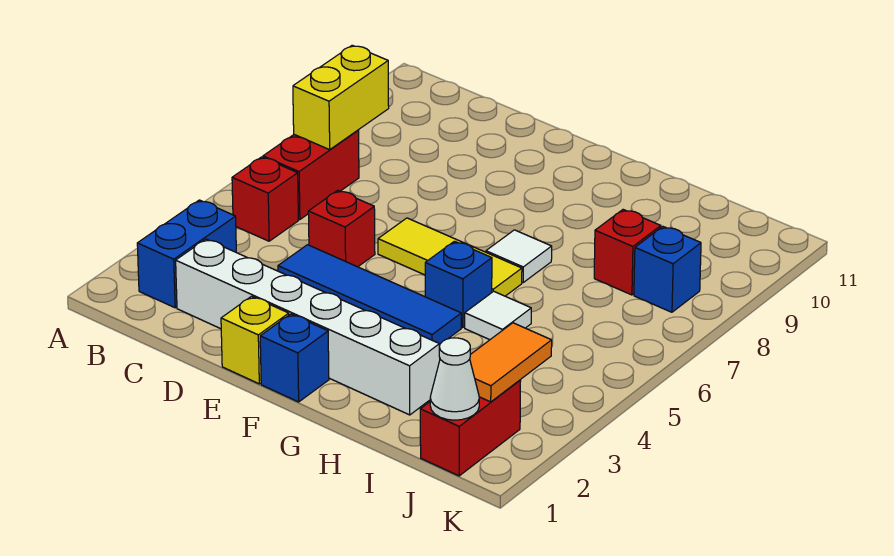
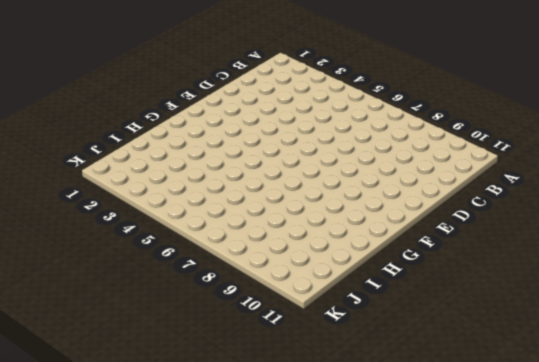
none -> blue brick B2:B3 level 1
none -> red brick B5 level 1
none -> red brick B6:B7 level 1

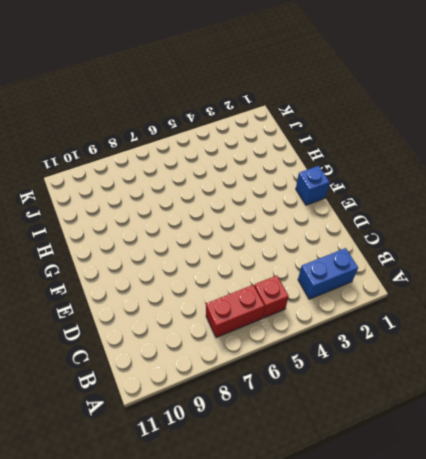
none -> white brick C2:H2 level 1
none -> blue tile D4:G4 level 1
none -> red brick D5 level 1

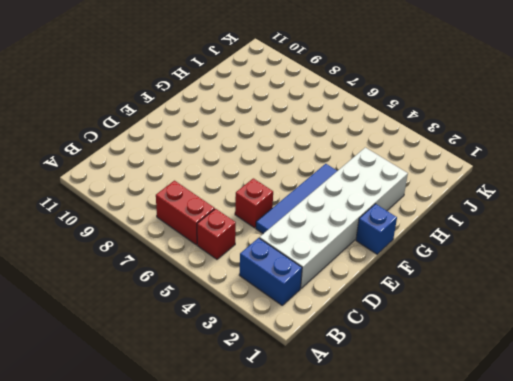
white brick C2:H3 level 1 -> white brick C2:H2 level 1
none -> yellow brick E1 level 1
none -> yellow tile E6:G6 level 1
none -> blue brick G5 level 1

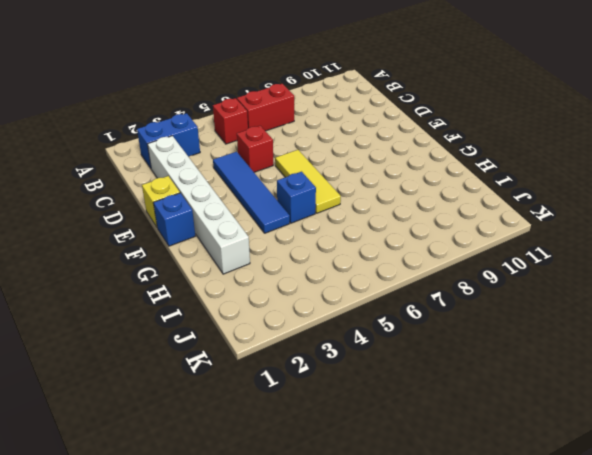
none -> white tile G7 level 1
none -> white tile H5 level 1
none -> red brick I8 level 1

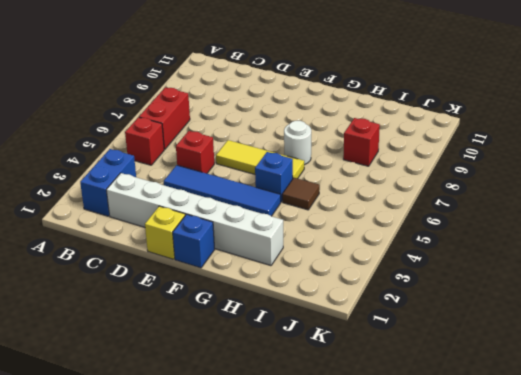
white round brick G7 level 1 -> white tile G7 level 1
brown tile H5 level 1 -> white tile H5 level 1
none -> red brick J1:J2 level 1
none -> blue brick J8 level 1
none -> yellow brick B7:B8 level 2

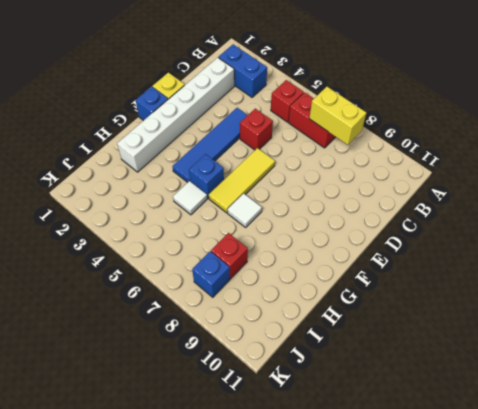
none -> red brick J1:J2 level 1
none -> white cone J1 level 2
none -> orange tile J2:J3 level 2

